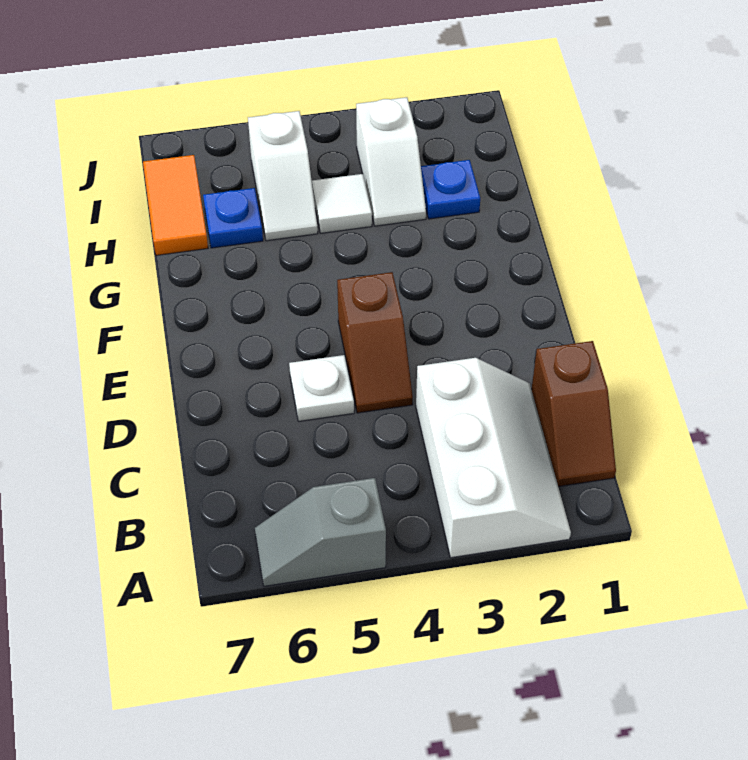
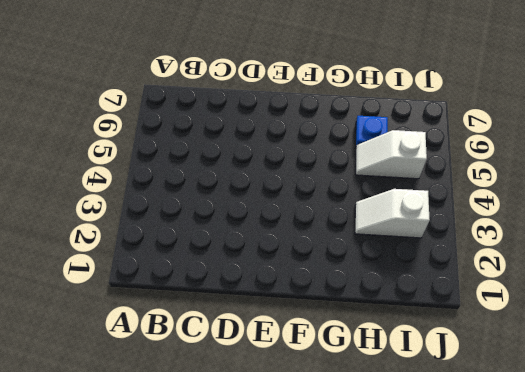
none -> white slope A2:C3 level 1 top 3
none -> grey slope A5:A6 level 1 top 5

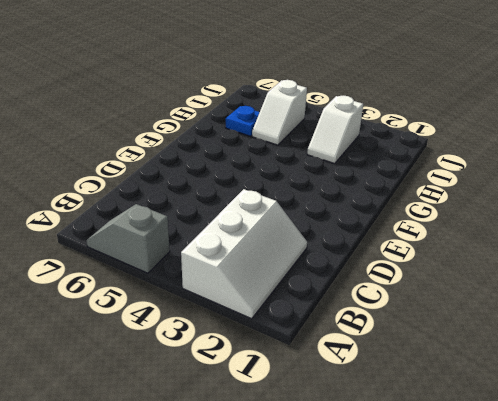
none -> brown slope B1:C1 level 1 top C
none -> brown slope D4:E4 level 1 top E

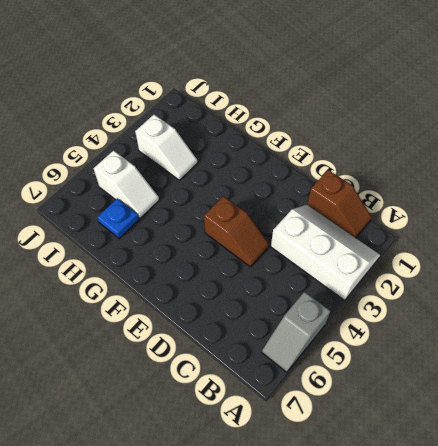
none -> white plate D5 level 1
none -> blue plate H2 level 1

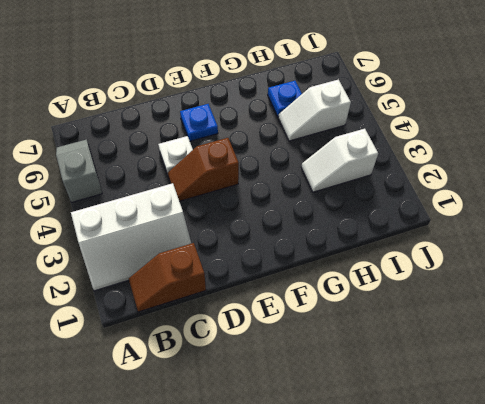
blue plate E6 level 1 -> blue plate H2 level 1
none -> white tile H4 level 1
none -> orange tile H7:I7 level 1

